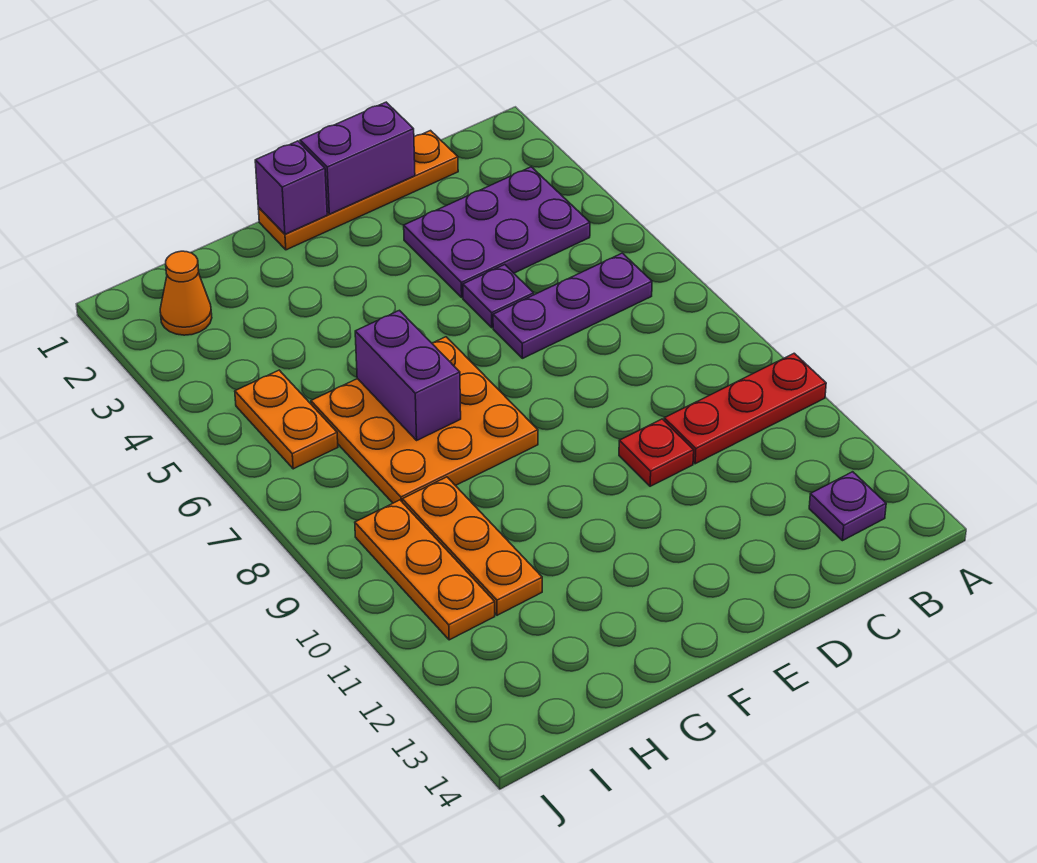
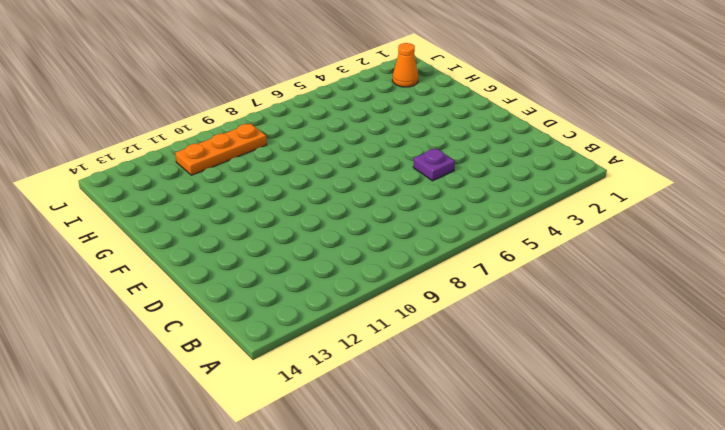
none -> red plate A10:C10 level 1
none -> purple plate B3:D4 level 1
none -> purple plate B6:D6 level 1

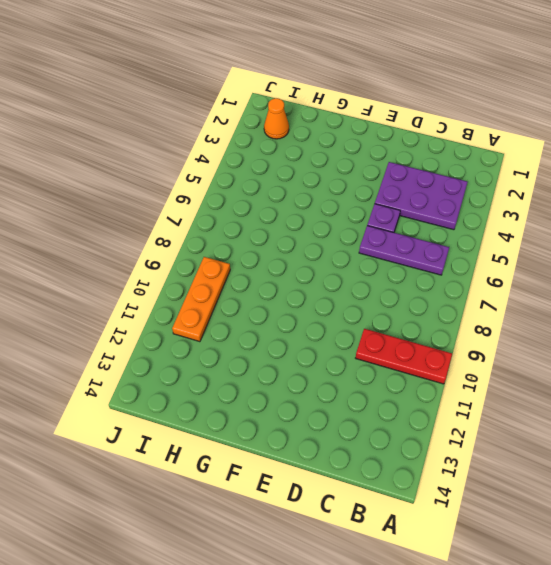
none -> purple plate B13 level 1
none -> orange plate C1:F1 level 1
none -> red plate D10 level 1

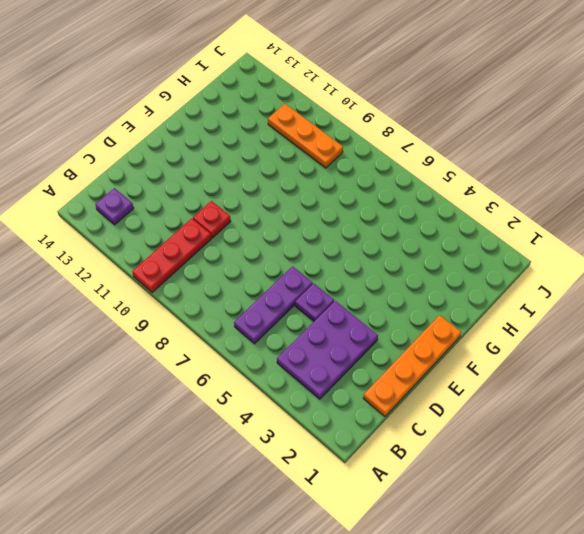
none -> orange plate F6:H8 level 1
none -> orange plate H9:H11 level 1
none -> orange cone I2 level 1

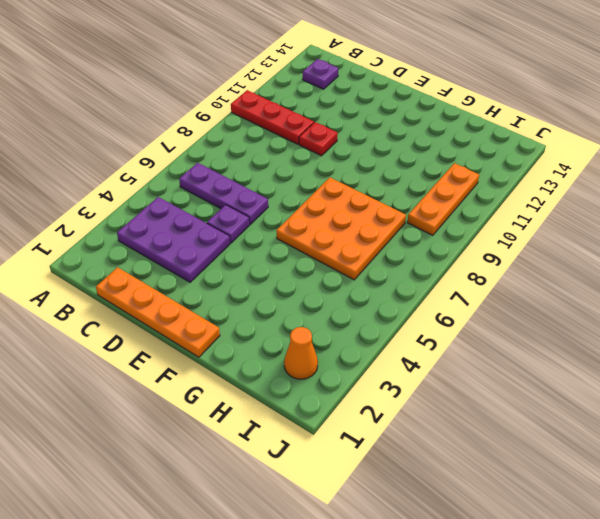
none -> orange plate H9:H11 level 1
none -> orange plate I5:I6 level 1
none -> purple brick D1:E1 level 2

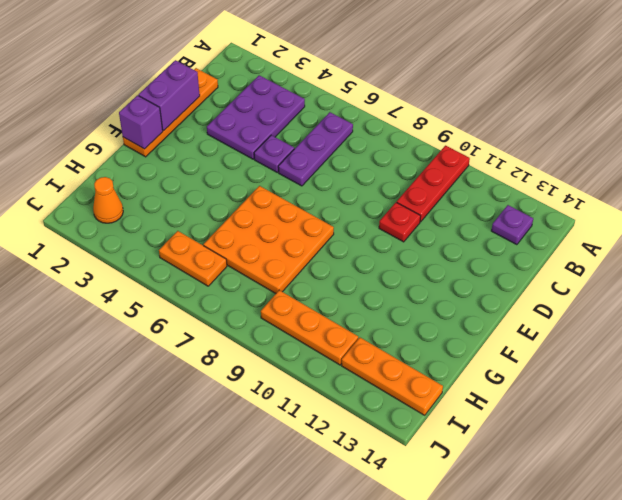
orange plate I12:I14 level 1 -> orange plate H9:H11 level 1
none -> purple brick G6:G7 level 2

